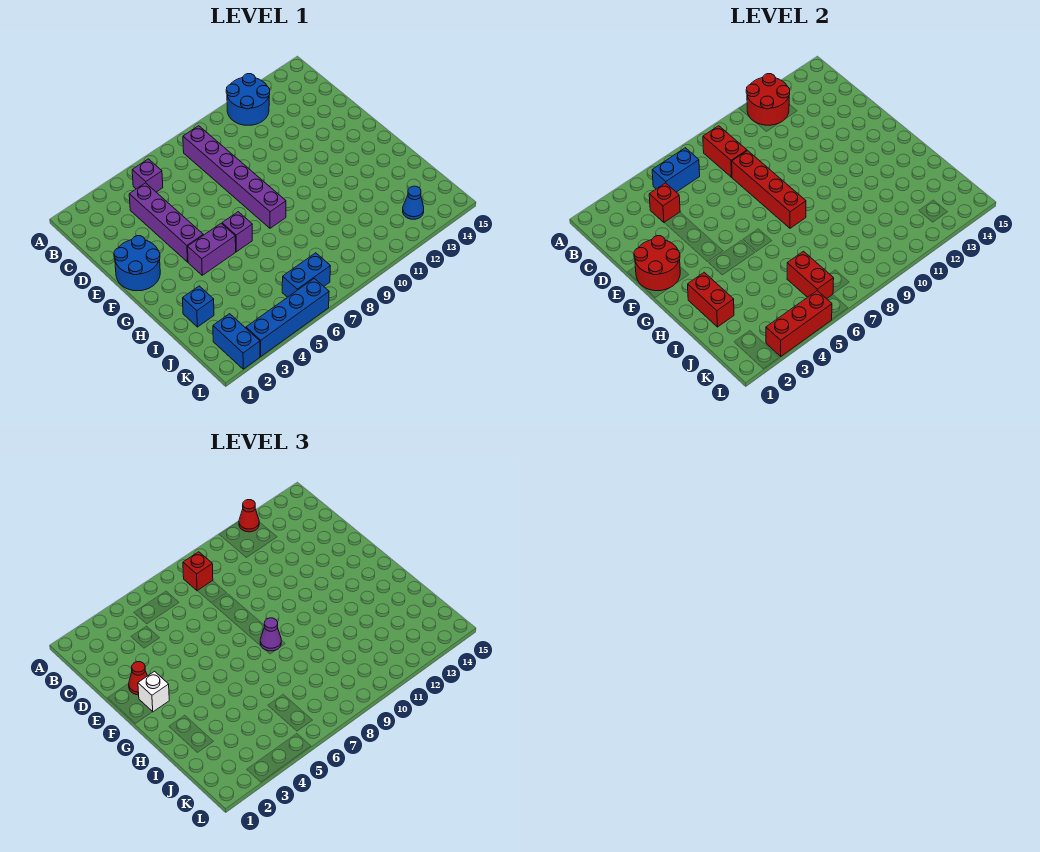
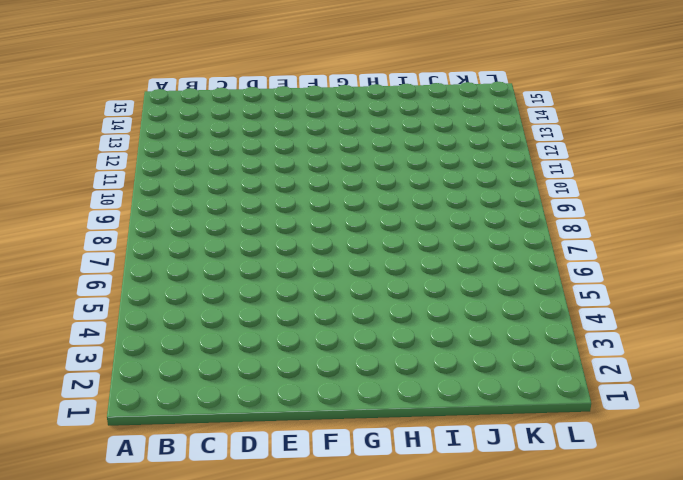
none -> blue round brick A11:B12 level 1
none -> purple brick B5 level 1
none -> purple brick B8:G8 level 1

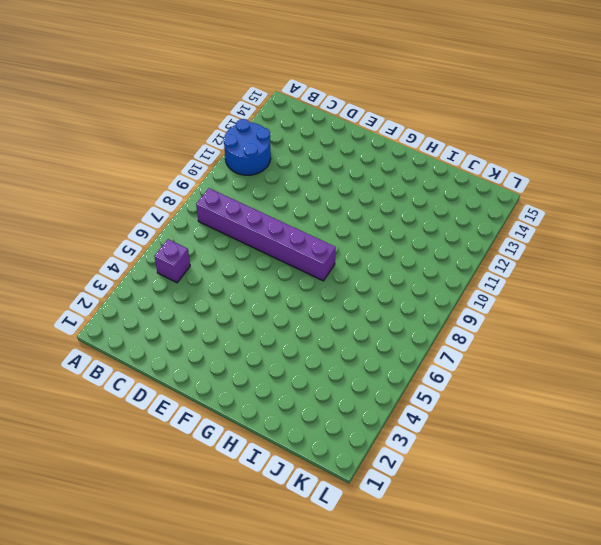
none -> purple brick C4:F4 level 1
none -> blue round brick E1:F2 level 1
none -> purple brick G4:G5 level 1

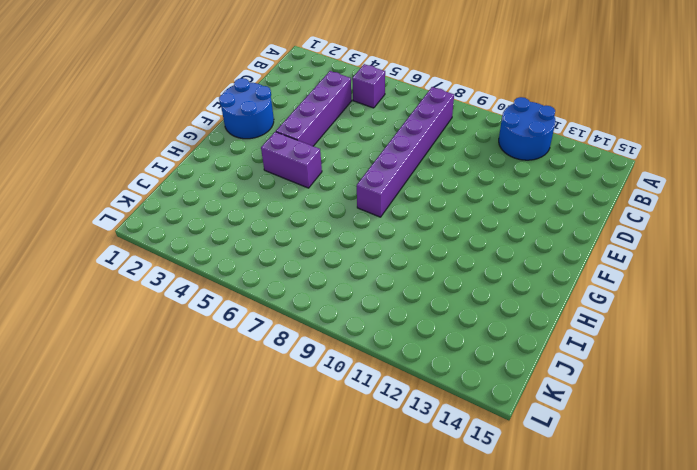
none -> purple brick G6 level 1
none -> blue brick I2 level 1
none -> blue brick K2:L2 level 1

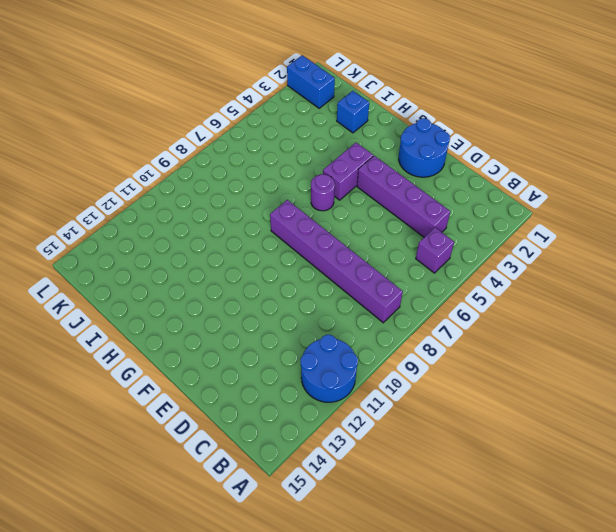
purple round brick G6 level 1 -> purple brick G6 level 1
none -> blue brick K6:K7 level 1
none -> blue cone K13 level 1
none -> blue brick L3:L6 level 1

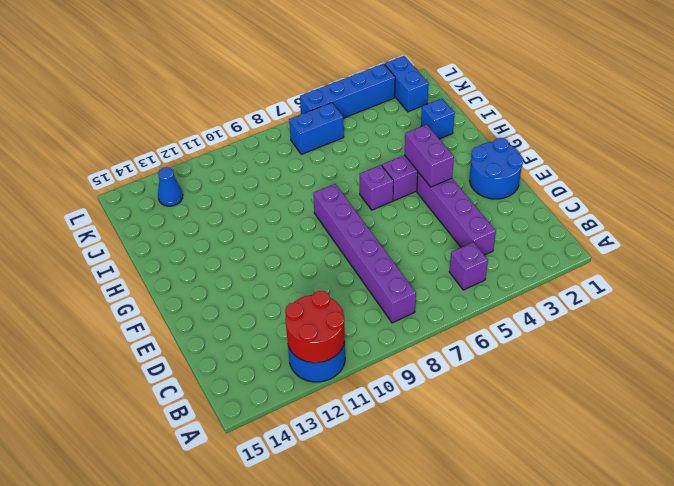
purple brick F4:G4 level 2 -> none
none -> blue brick B5:B6 level 2
none -> red brick B8:C8 level 2
none -> red brick C4 level 2

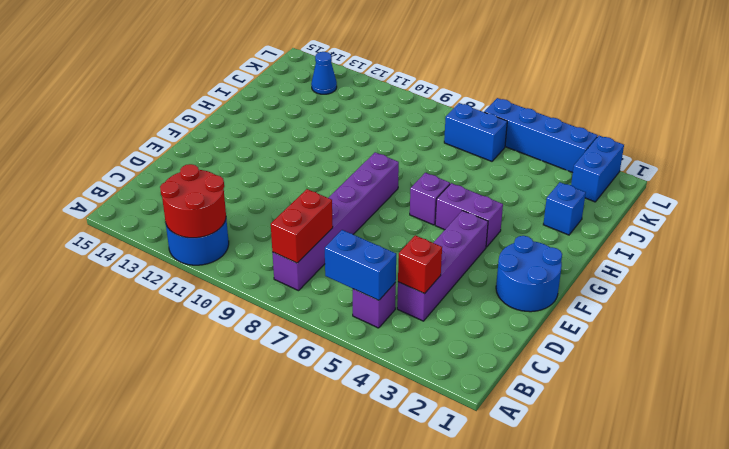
none -> red brick D8:G8 level 2
none -> red round brick E1:F2 level 2
none -> red brick H2:I2 level 2

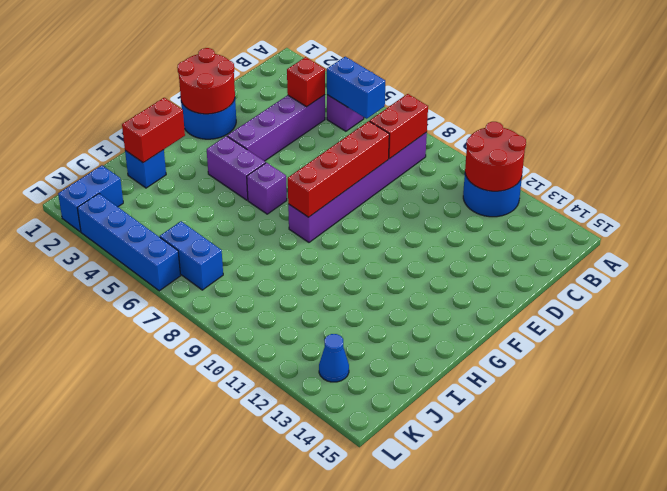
none -> red brick J6:K6 level 2
none -> red brick L3:L5 level 2
none -> red cone A12 level 3

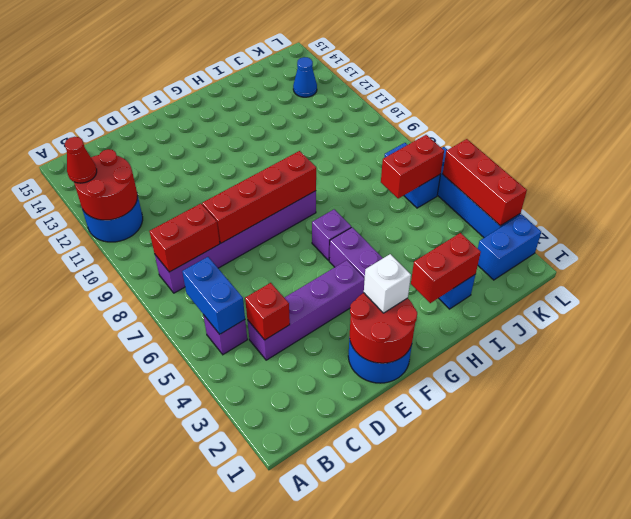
none -> red brick B8 level 3
none -> red cone E2 level 3
none -> purple cone G8 level 3

